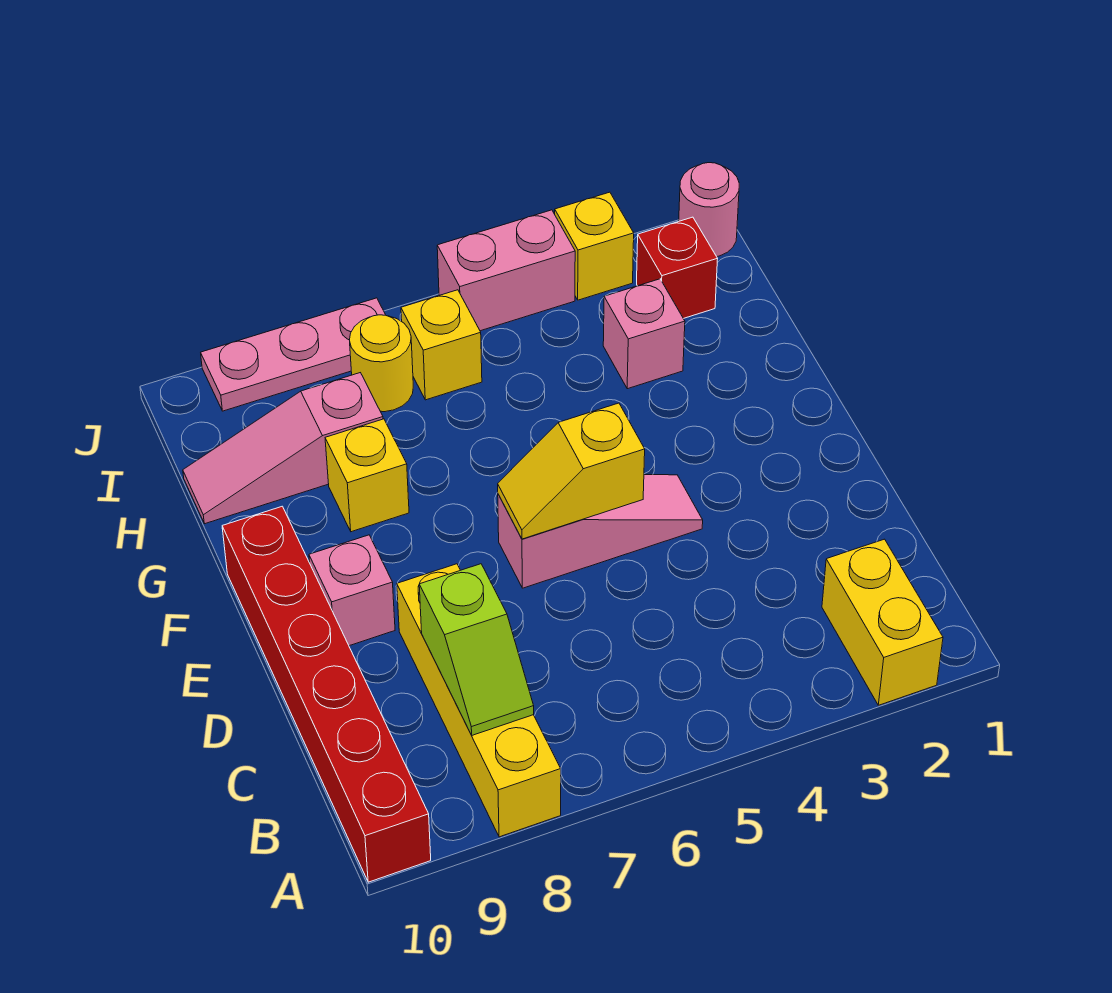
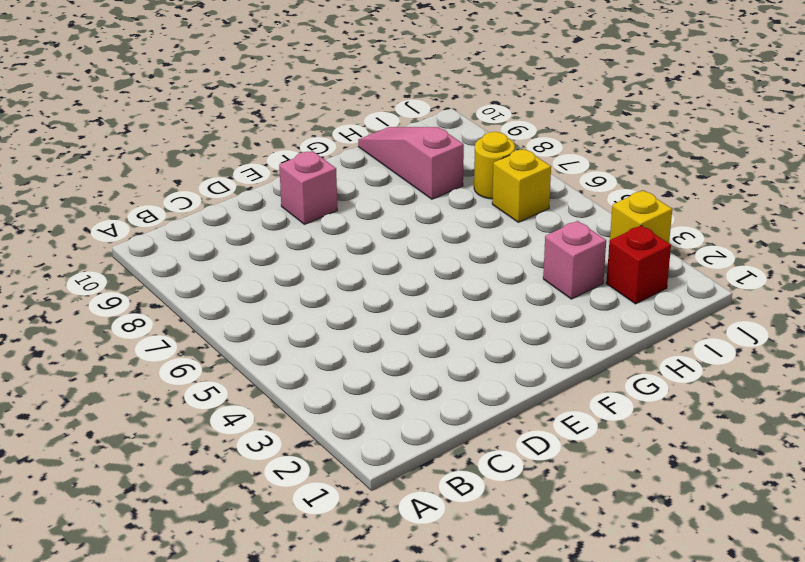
none -> yellow brick A2:B2 level 1
none -> yellow brick A8:D8 level 1
none -> red brick A10:F10 level 1

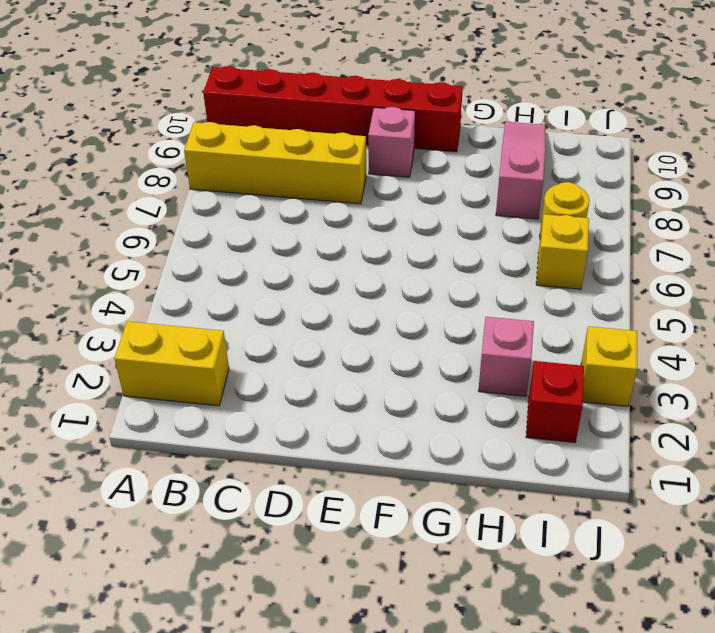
none -> pink slope E4:E6 level 1 top 6
none -> yellow brick G8 level 1
none -> pink round brick J1 level 1

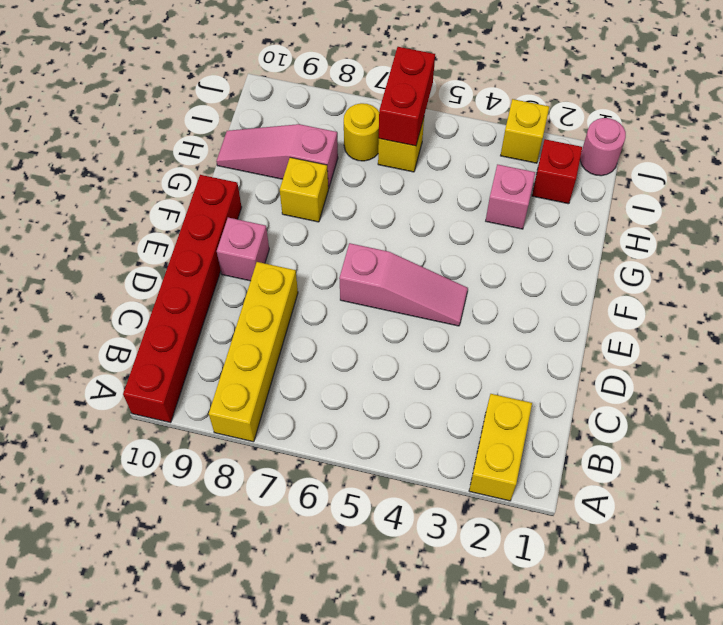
red brick I6:J6 level 2 -> none
none -> pink brick J4:J5 level 1
none -> pink plate J7:J9 level 1
none -> lime slope B8:C8 level 2 top C

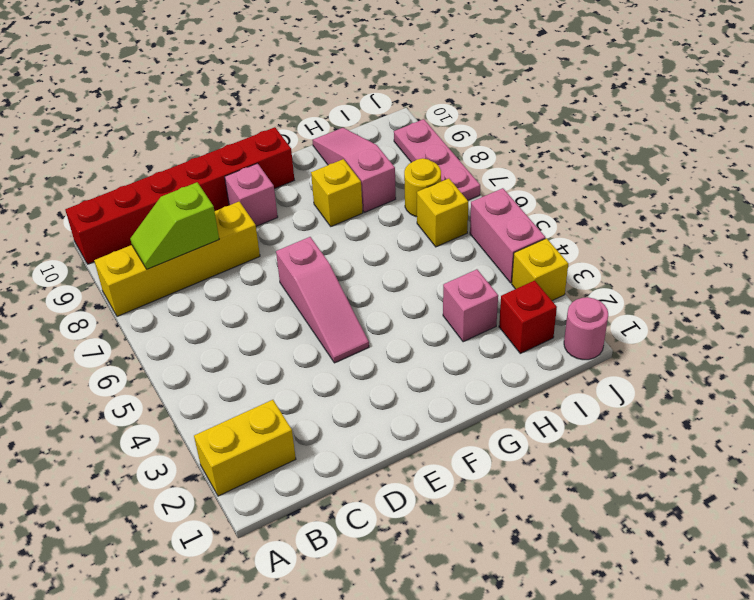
none -> yellow slope E5:E6 level 2 top 5

